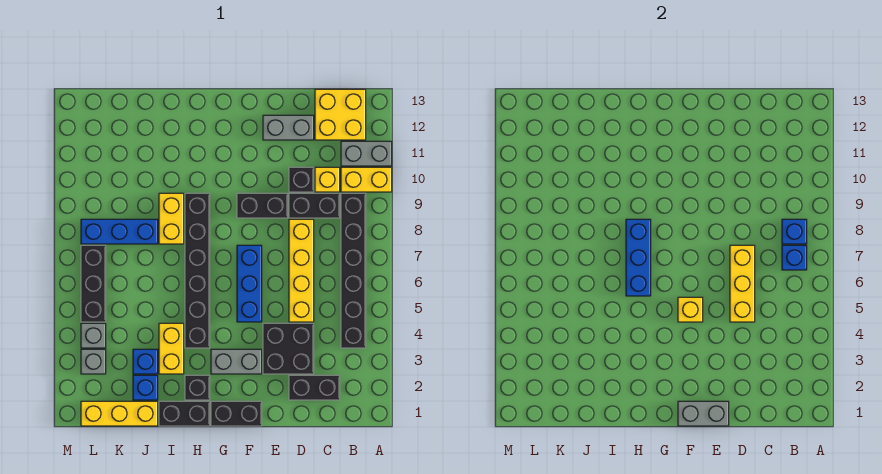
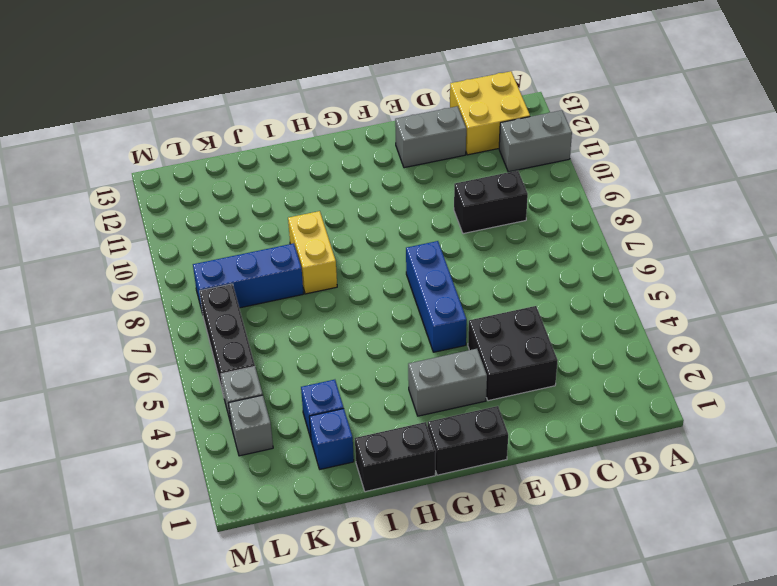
none -> yellow brick A10:B10 level 1
none -> black brick B4:B9 level 1
none -> black brick C2:D2 level 1
none -> yellow brick C10 level 1

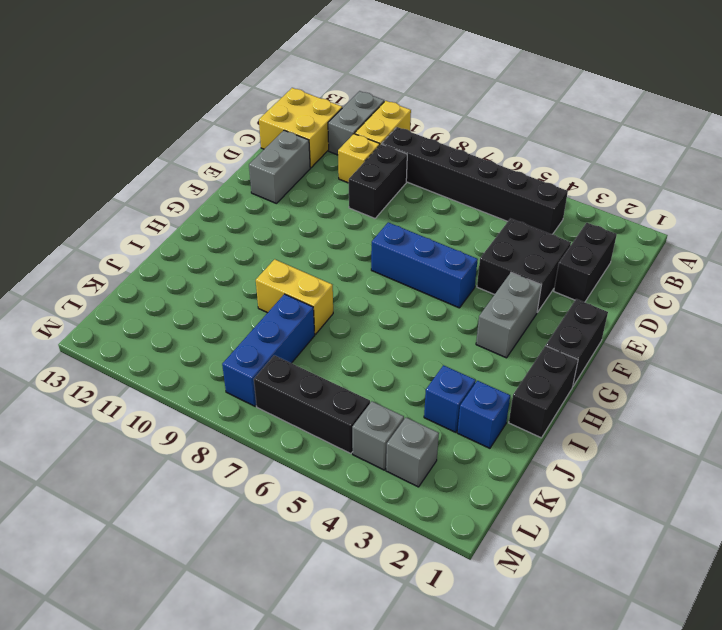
none -> yellow brick D5:D8 level 1
none -> black brick D10 level 1
none -> black brick E9:F9 level 1
none -> black brick H2 level 1

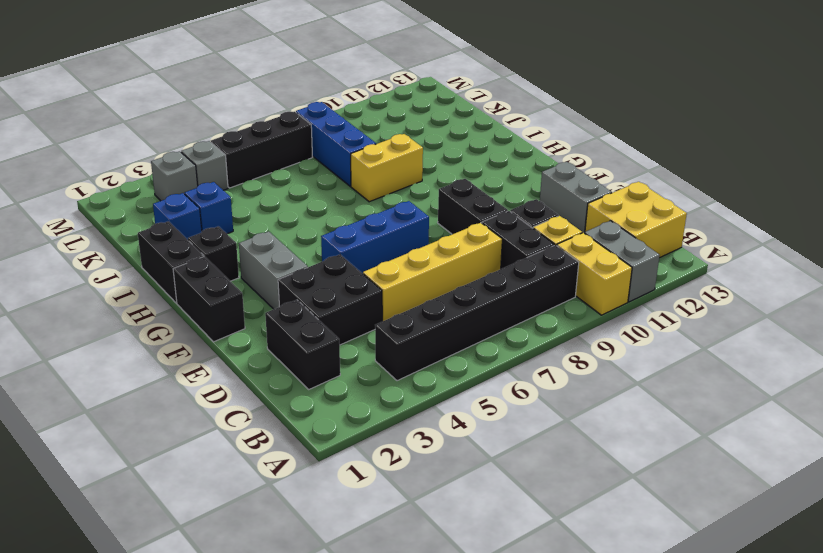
none -> black brick H4:H9 level 1
none -> yellow brick I3:I4 level 1
none -> yellow brick J1:L1 level 1
none -> blue brick B7 level 2

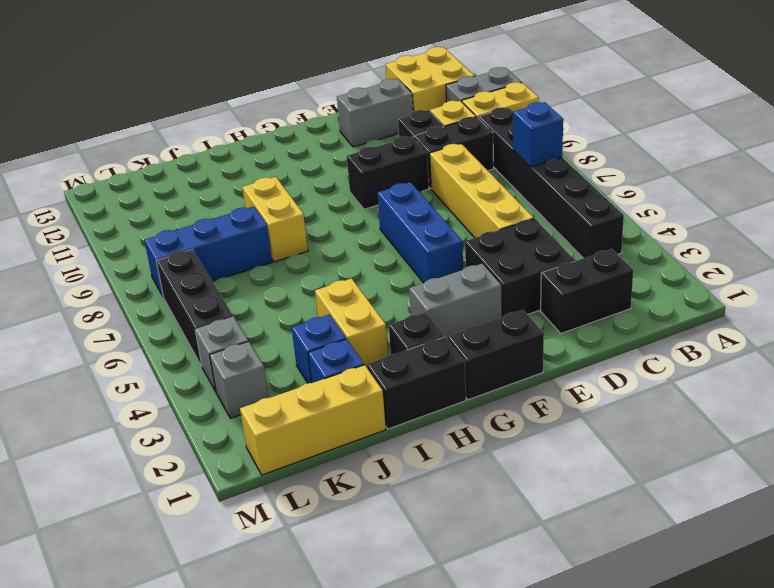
none -> black brick H4:H9 level 1
none -> blue brick B8 level 2
none -> yellow brick D5:D7 level 2
none -> grey brick E1:F1 level 2

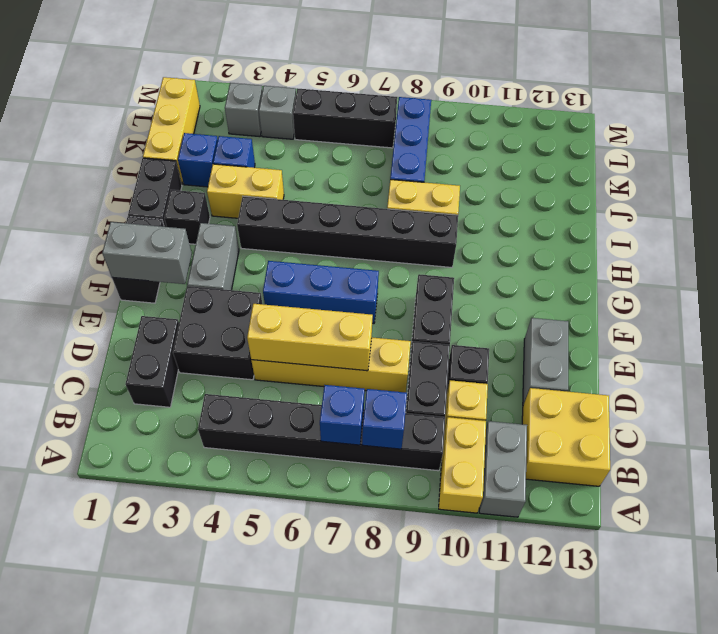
grey brick F1:F2 level 2 -> grey brick E1:F1 level 2
none -> yellow brick F5 level 2
none -> blue brick H6:H8 level 2

